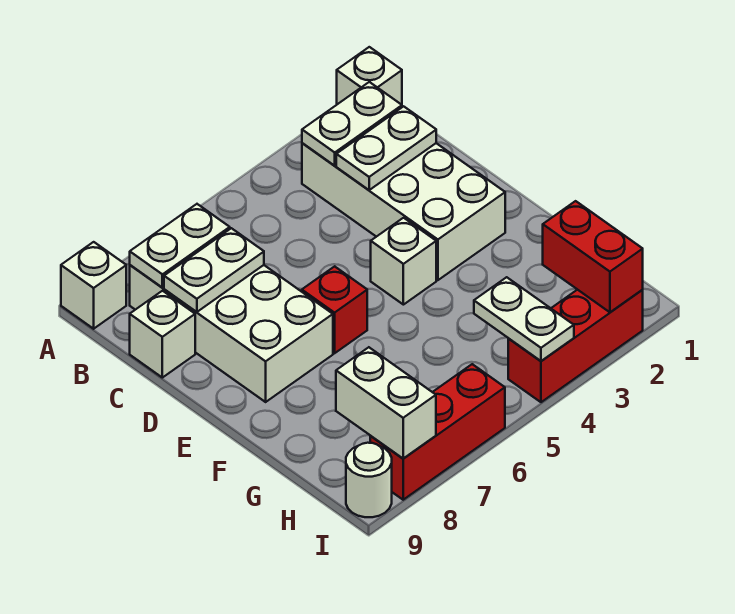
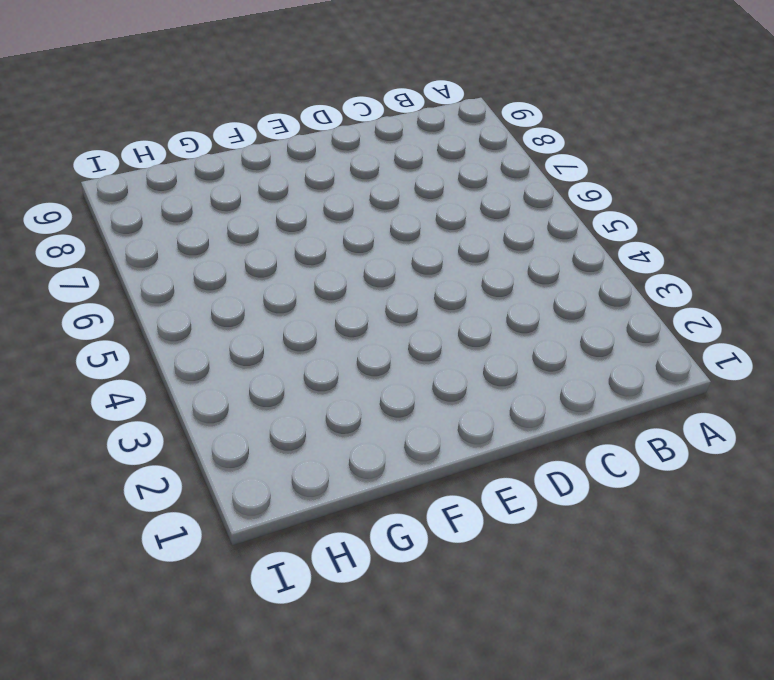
none -> white brick A1 level 1
none -> white brick A9 level 1
none -> white brick B2:E3 level 1

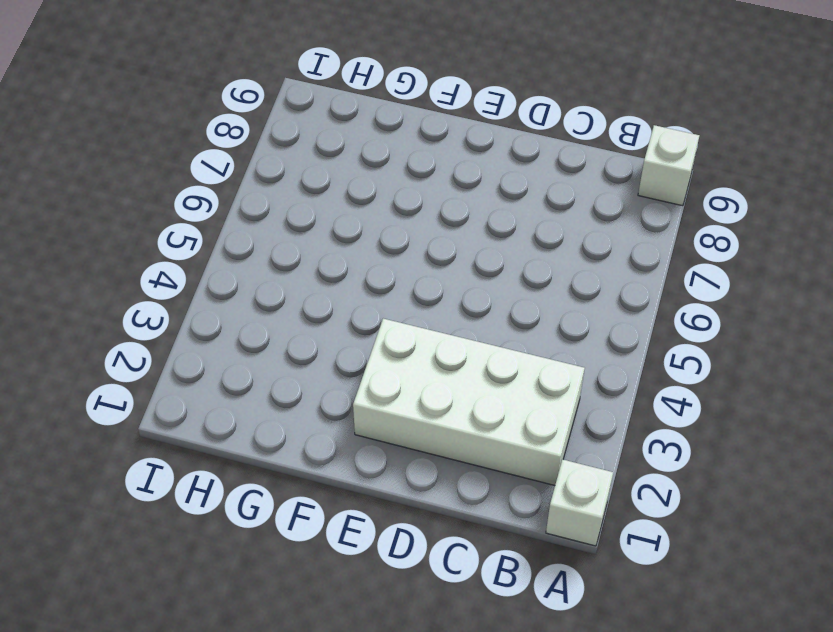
none -> white brick B7:E8 level 1
none -> white brick C9 level 1
none -> white brick E4 level 1

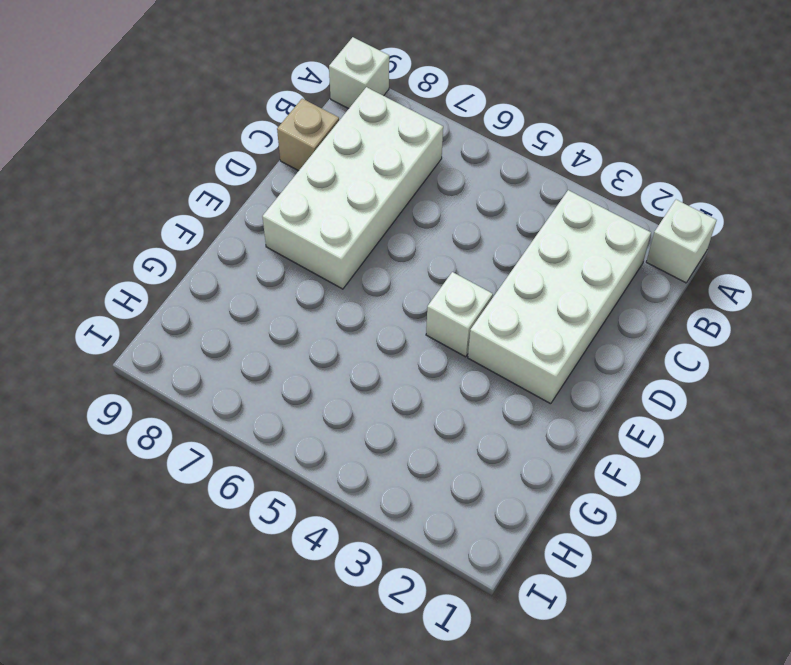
tan brick C9 level 1 -> white brick C9 level 1
none -> red brick E6 level 1
none -> red brick I2:I4 level 1
none -> red brick I6:I8 level 1

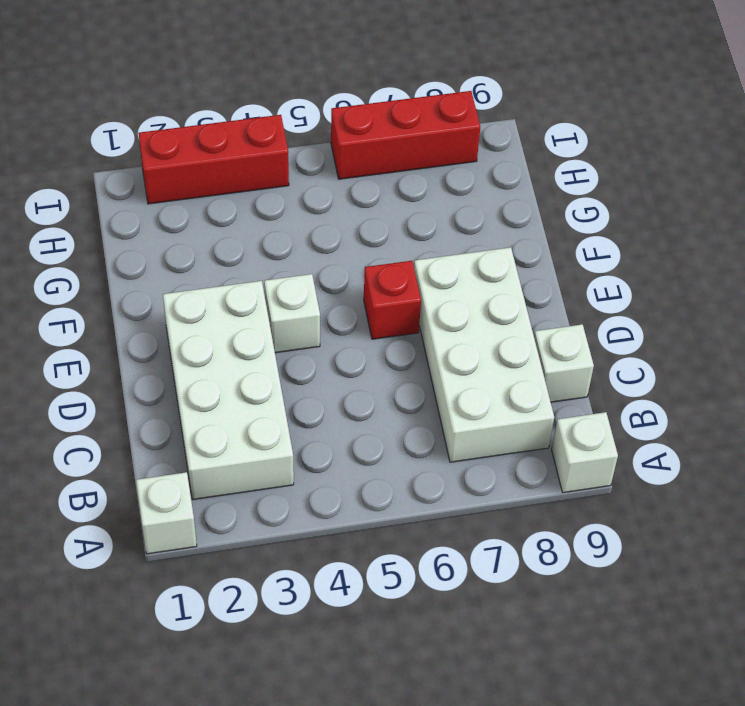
none -> white round brick I9 level 1
none -> white plate B2:B3 level 2
none -> white plate B7:B8 level 2

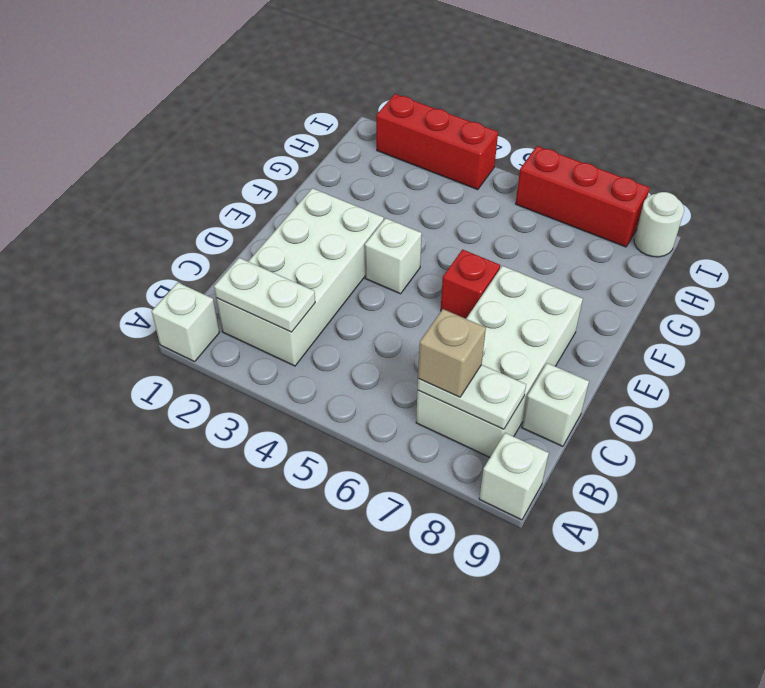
tan brick B7 level 3 -> none
none -> white plate C2:C3 level 2
none -> white plate C7:C8 level 2
none -> red brick H2:I2 level 2

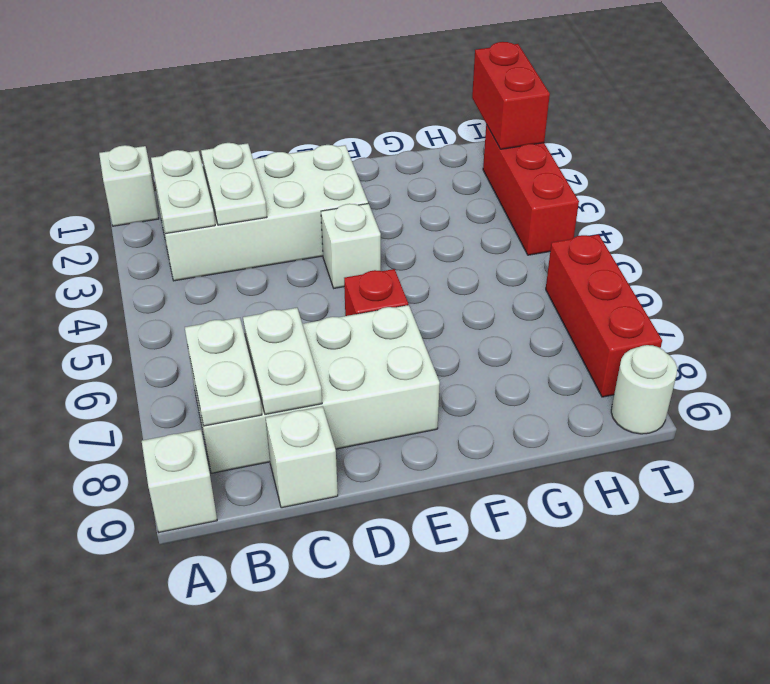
red brick I1:I2 level 2 -> red brick H2:I2 level 2
none -> white plate H4:I4 level 2
none -> white brick H8:I8 level 2

